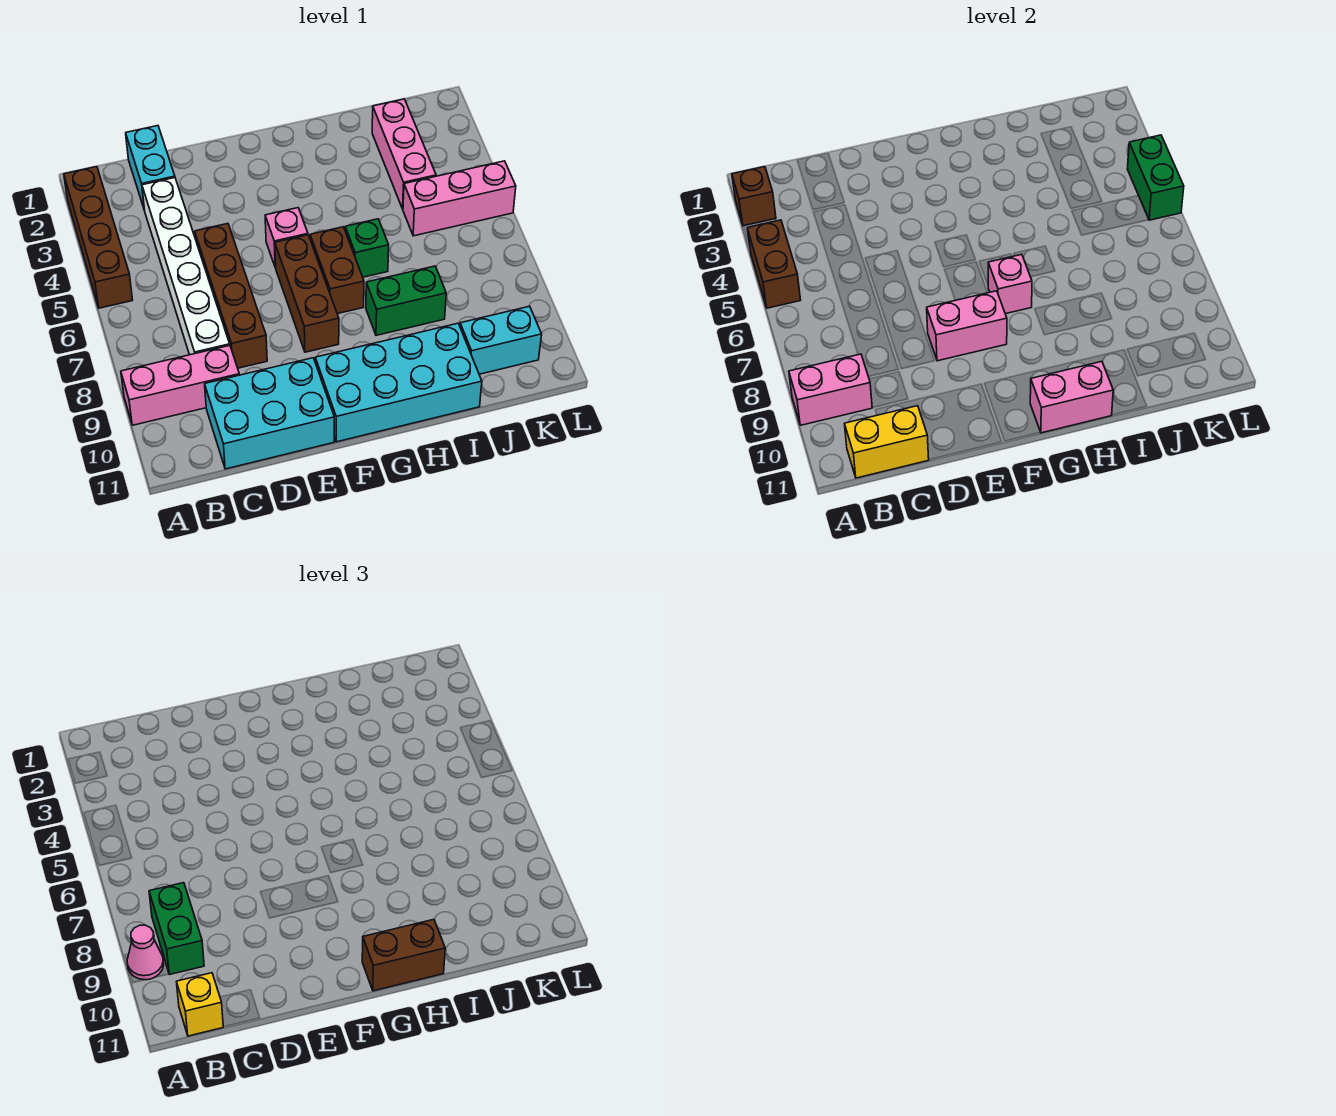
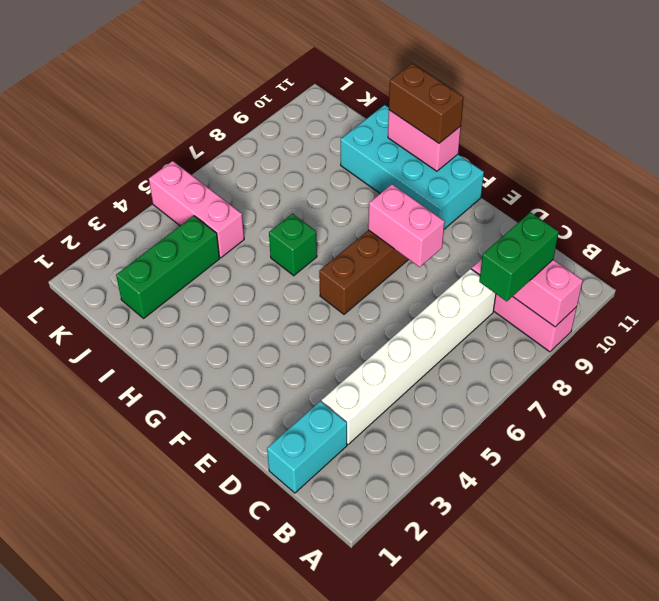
green brick J2:J4 level 1 -> pink brick J2:J4 level 1
none -> brown brick A2:A5 level 1
none -> cyan brick C10:E11 level 1
none -> brown brick D5:D8 level 1

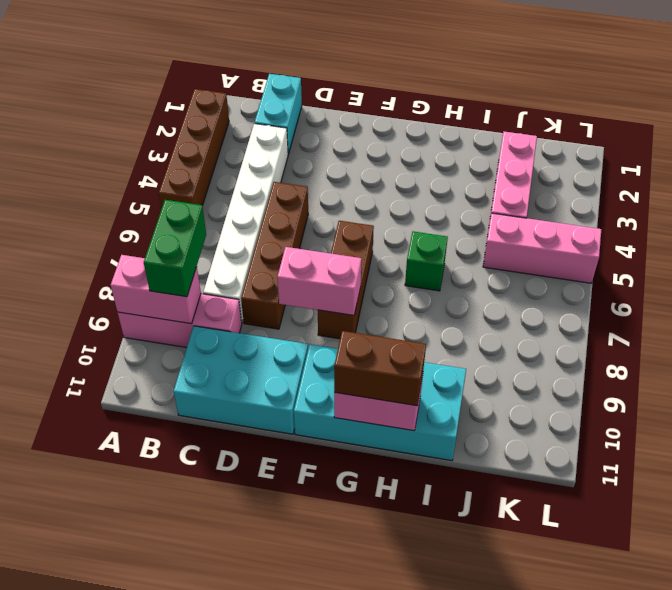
none -> pink brick F5 level 1
none -> brown brick G6:G7 level 1
none -> green brick H8:I8 level 1

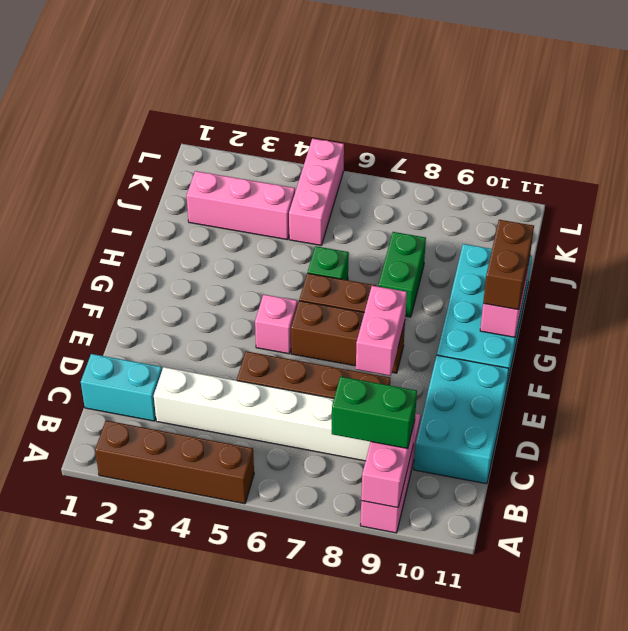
none -> cyan brick J10:K10 level 1
none -> brown brick A2 level 2
none -> brown brick A4:A5 level 2

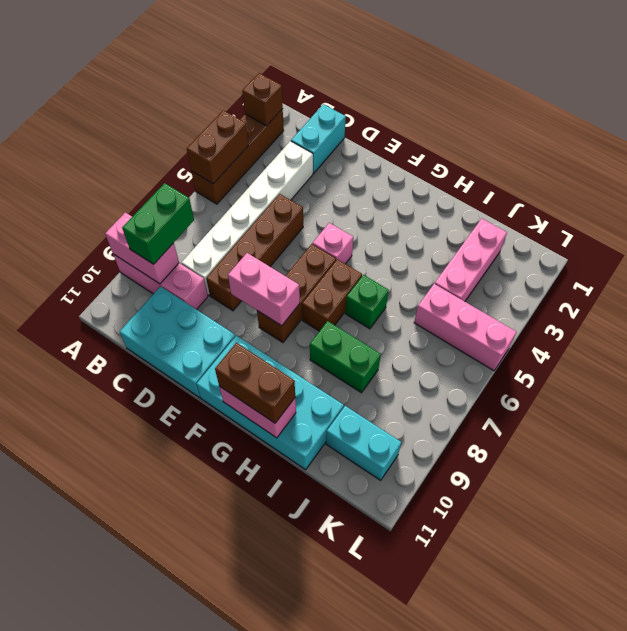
none -> yellow brick B11:C11 level 2
none -> pink brick G7 level 2
none -> green brick L4:L5 level 2

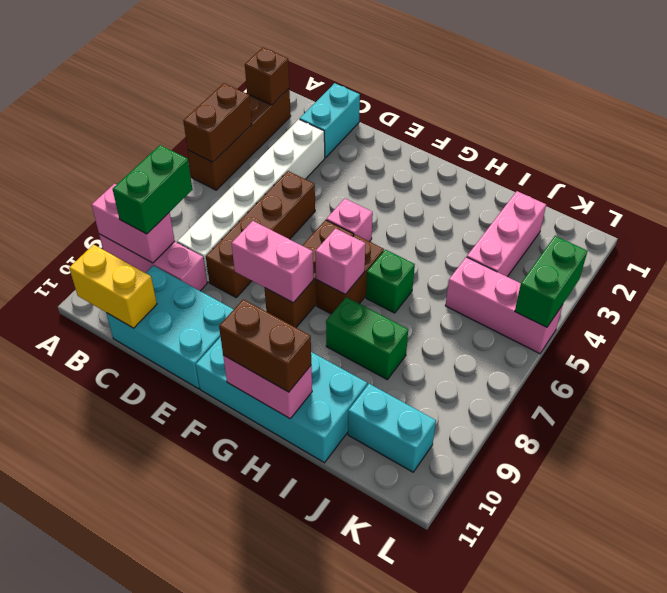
none -> pink cone A9 level 3
none -> yellow brick B11 level 3

